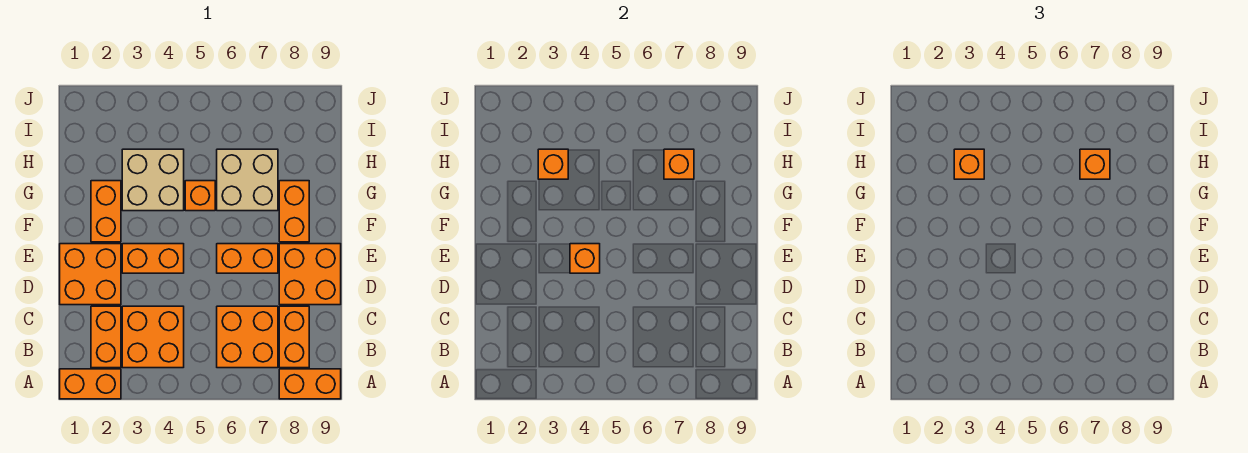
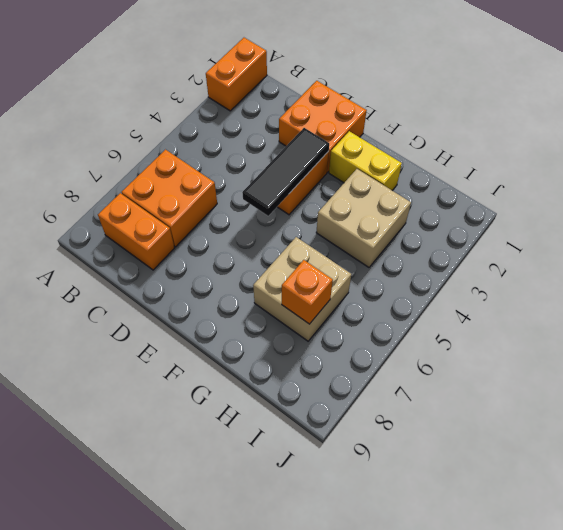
black tile E3:E5 level 2 -> orange brick E4 level 2
yellow brick F2:G2 level 1 -> orange brick F2:G2 level 1
none -> orange brick A8:A9 level 1
none -> orange brick B2:C2 level 1
none -> orange brick B3:C4 level 1

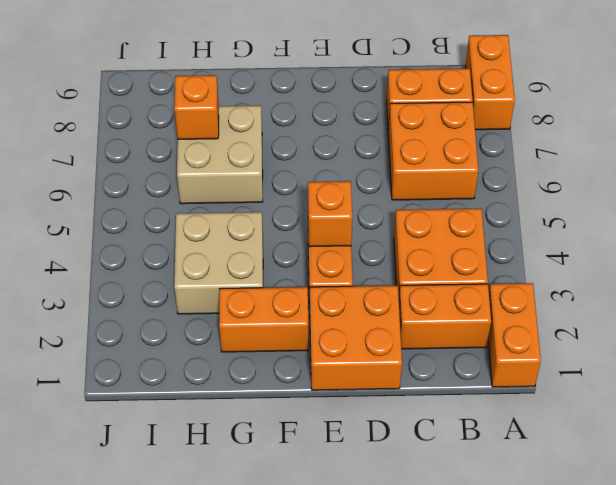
none -> orange brick D8:E9 level 1
none -> orange brick E6:E7 level 1
none -> orange brick F8:G8 level 1

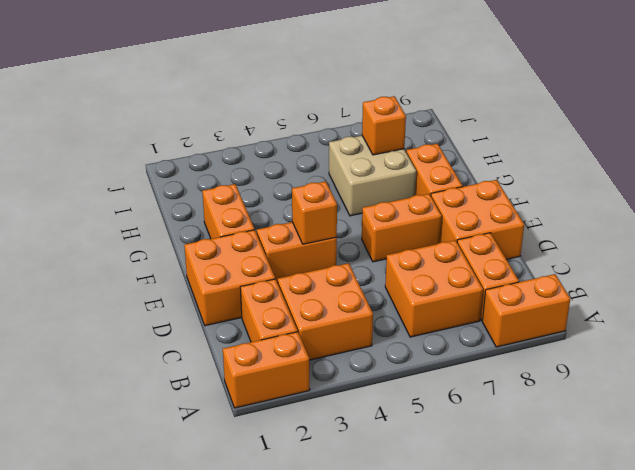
none -> tan brick G3:H4 level 1
none -> orange brick G5 level 1
none -> orange brick H3 level 2

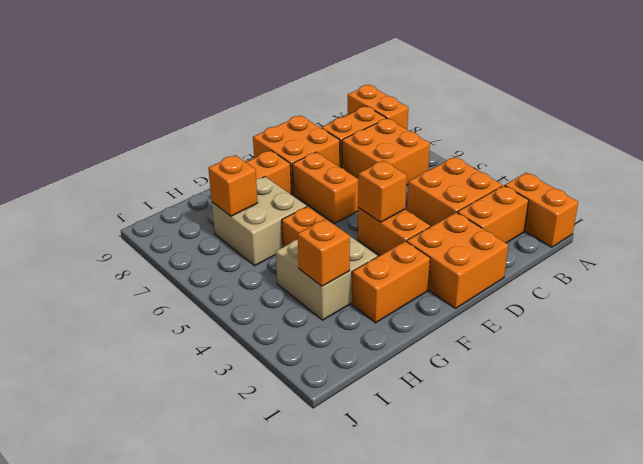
none -> orange brick H3 level 3
none -> orange brick H7 level 3

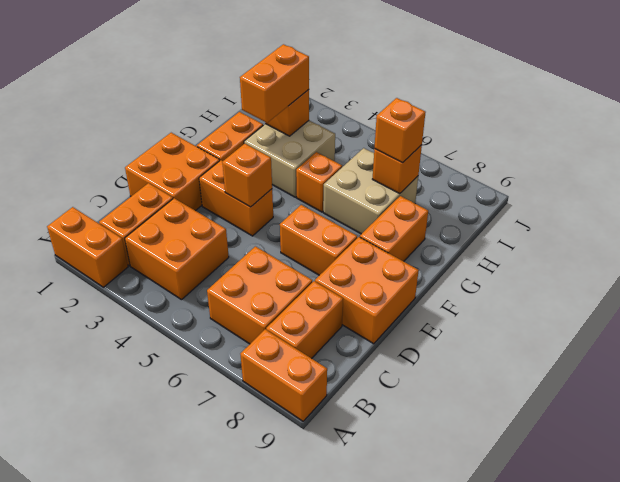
orange brick G3:H3 level 3 -> orange brick H3 level 3

